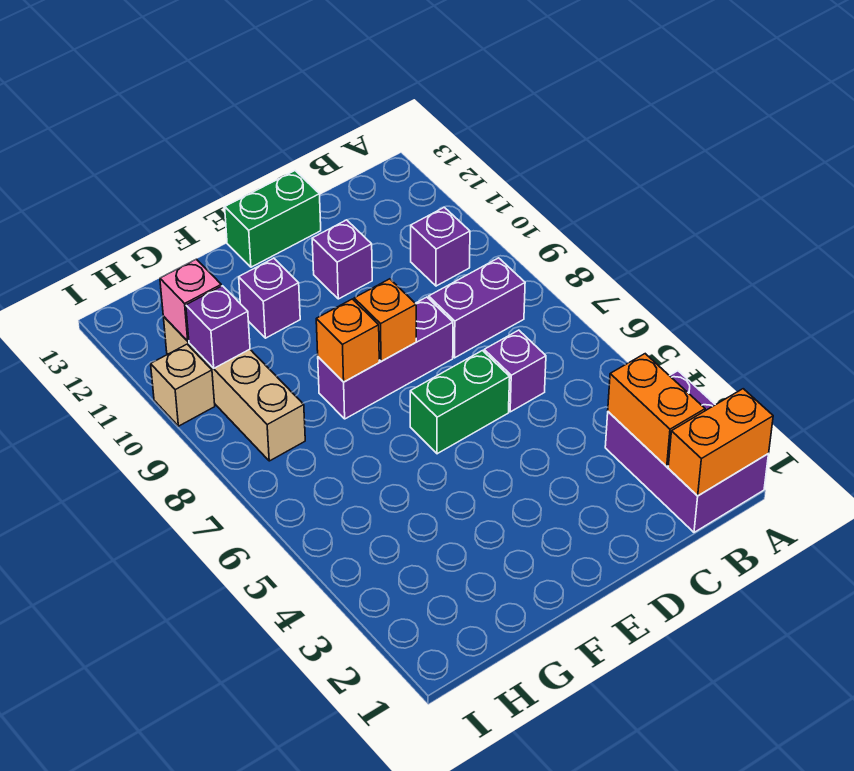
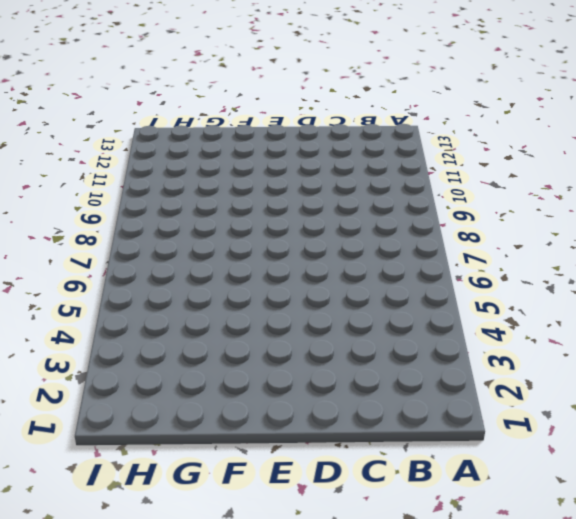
none -> purple brick A1:B3 level 1
none -> purple brick B8:C8 level 1
none -> purple brick B10 level 1

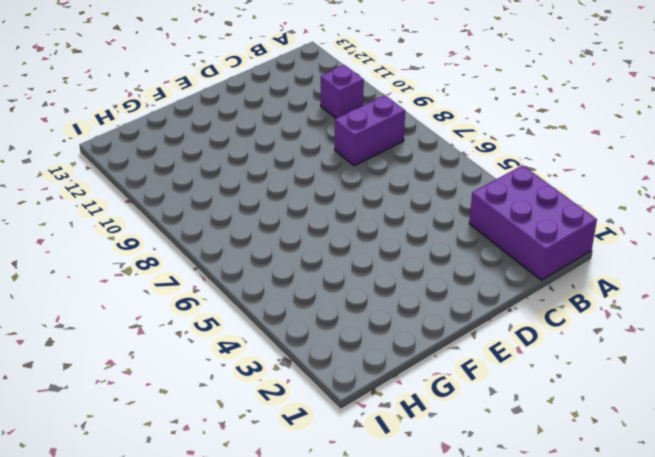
none -> purple brick C6 level 1
none -> green brick D6:E6 level 1
none -> purple brick D8:F8 level 1

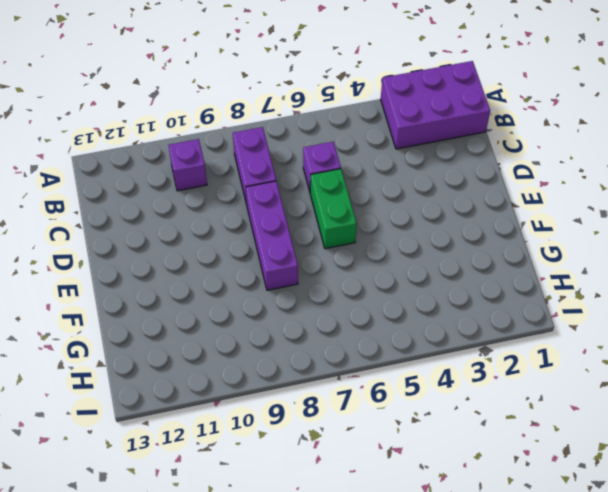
none -> purple brick D11 level 1
none -> green brick D13:E13 level 1
none -> purple brick F11 level 1

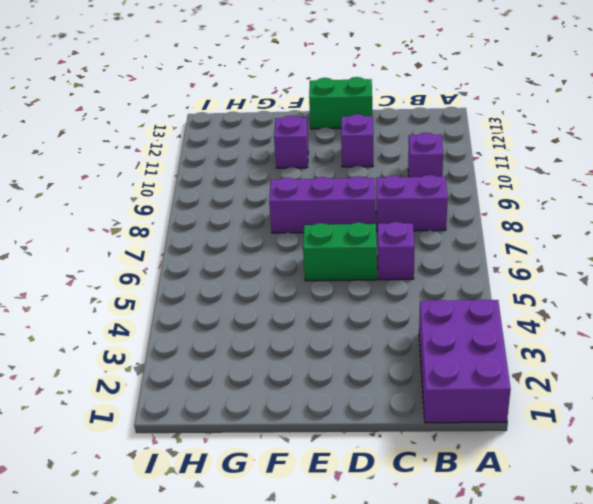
none -> tan brick H8:H11 level 1
none -> tan brick I10 level 1
none -> orange brick A1:B1 level 2

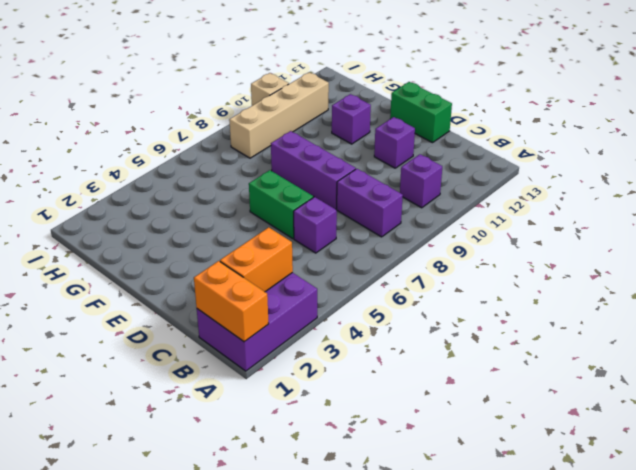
none -> orange brick E8 level 2
none -> orange brick F8 level 2
none -> purple brick H10 level 2

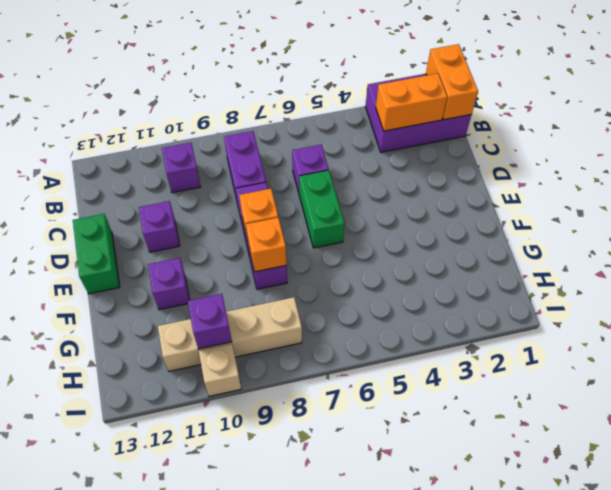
none -> pink brick H11 level 2

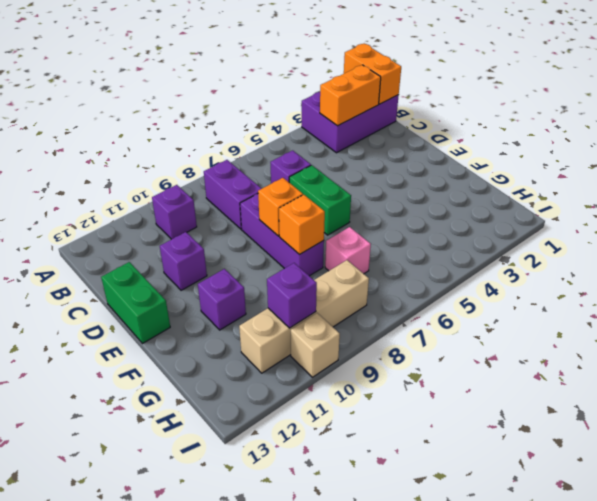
pink brick G7 level 1 -> pink brick H11 level 2

